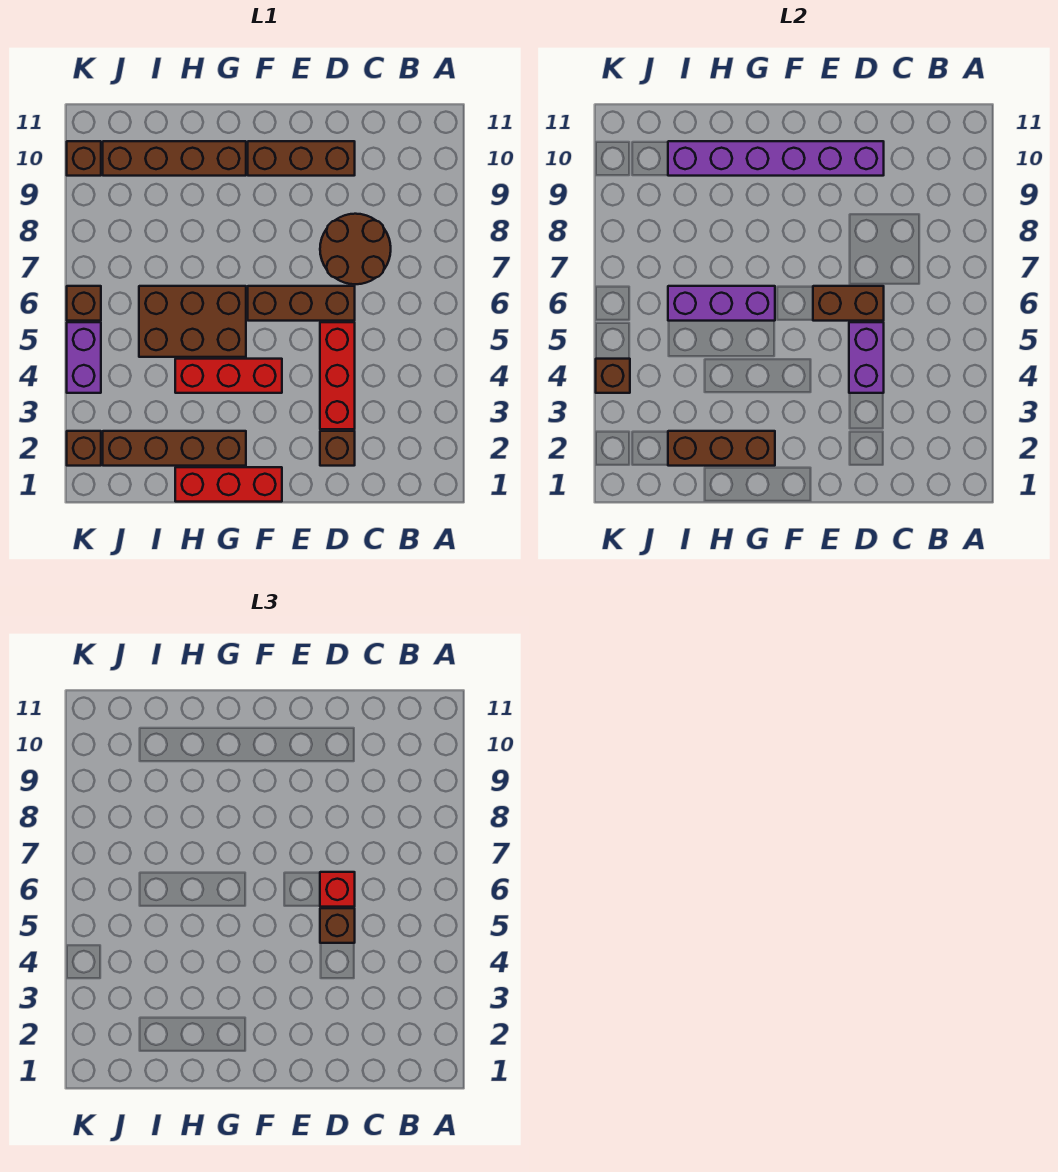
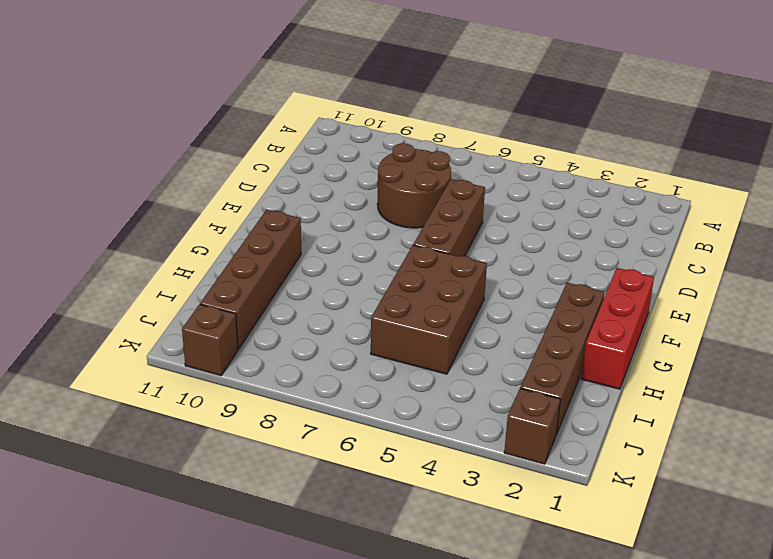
none -> brown brick D2 level 1
none -> red brick D3:D5 level 1
none -> brown brick D10:F10 level 1

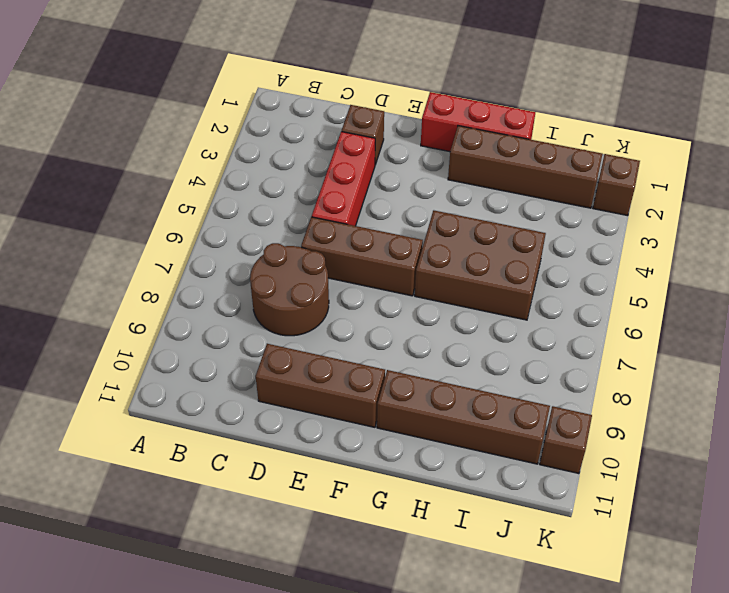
none -> red brick F4:H4 level 1
none -> purple brick K4:K5 level 1
none -> brown brick K6 level 1

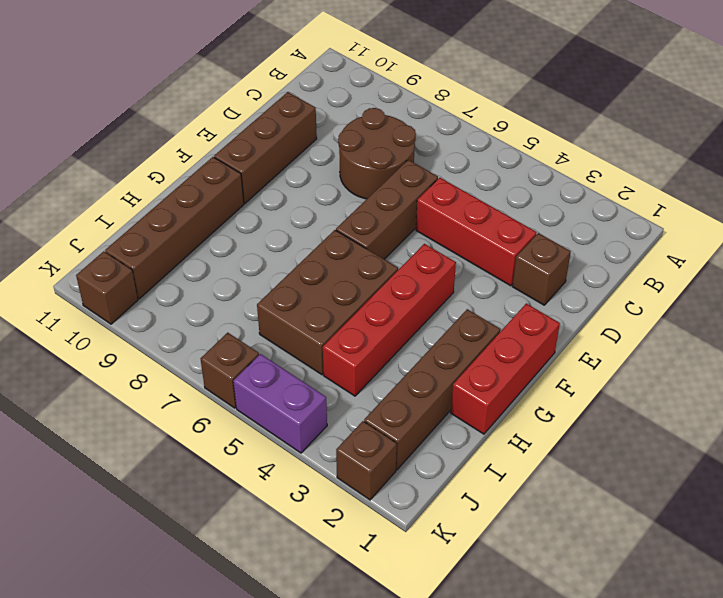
red brick F4:I4 level 1 -> red brick F4:H4 level 1
none -> purple brick D4:D5 level 2
none -> brown brick D6:E6 level 2
none -> purple brick D10:I10 level 2

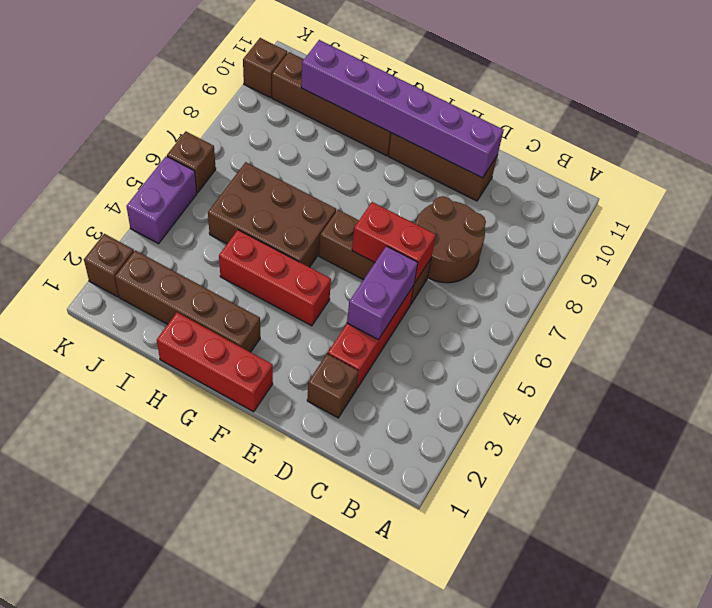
red brick D6:E6 level 2 -> brown brick D6:E6 level 2
none -> brown brick G2:I2 level 2
none -> purple brick G6:I6 level 2
none -> brown brick K4 level 2

